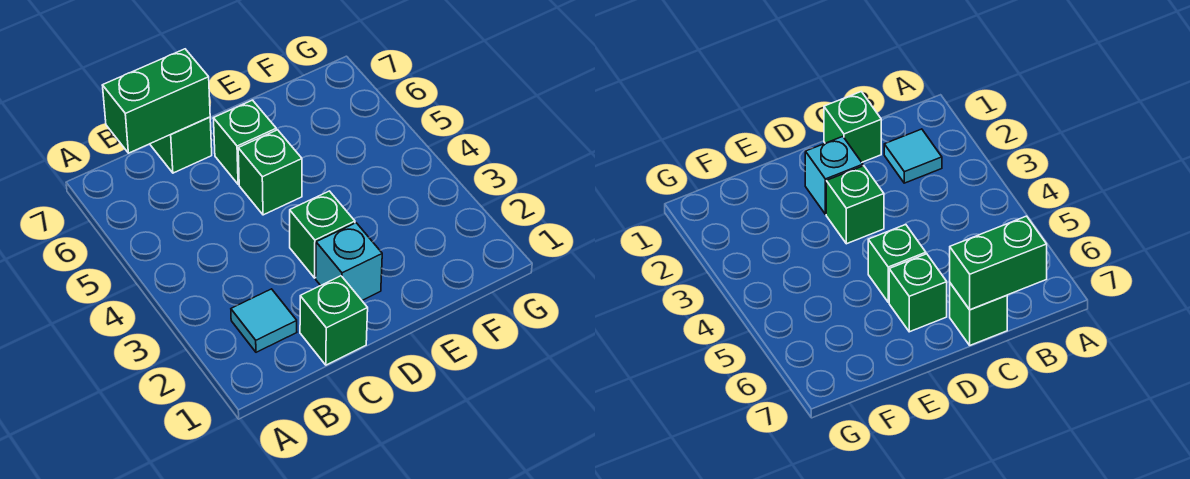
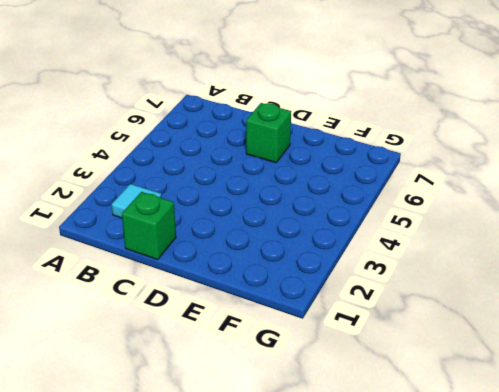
none -> green brick C7 level 1
none -> cyan brick D2 level 1

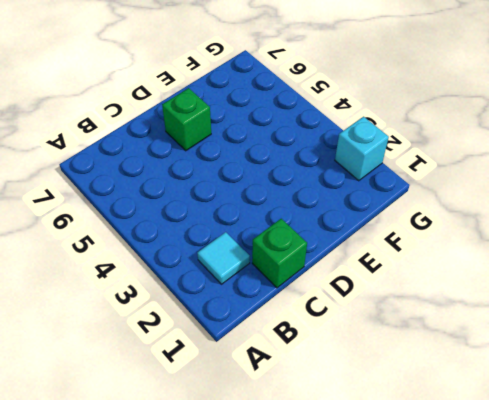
cyan brick G2 level 1 -> cyan brick D2 level 1
none -> green brick C7 level 1
none -> green brick D3 level 1

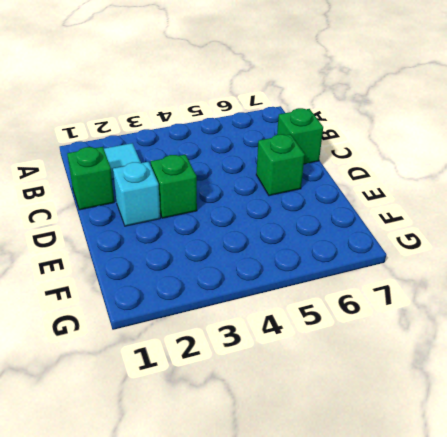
none -> green brick D5 level 1
none -> green brick B7:C7 level 2

